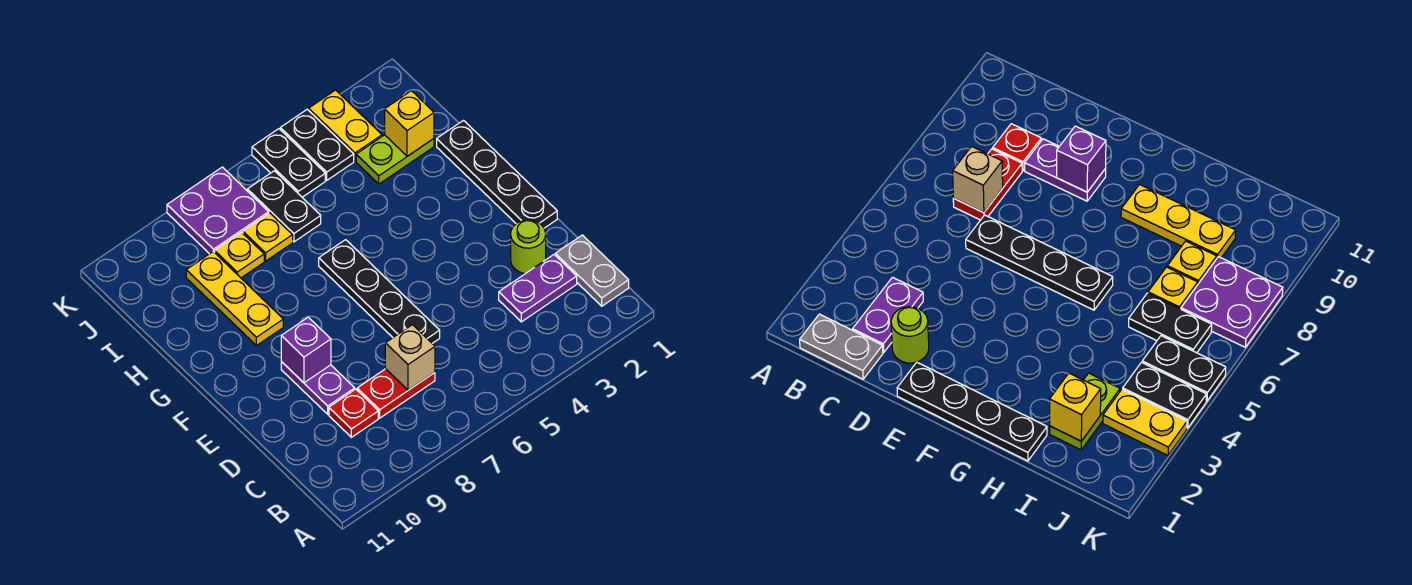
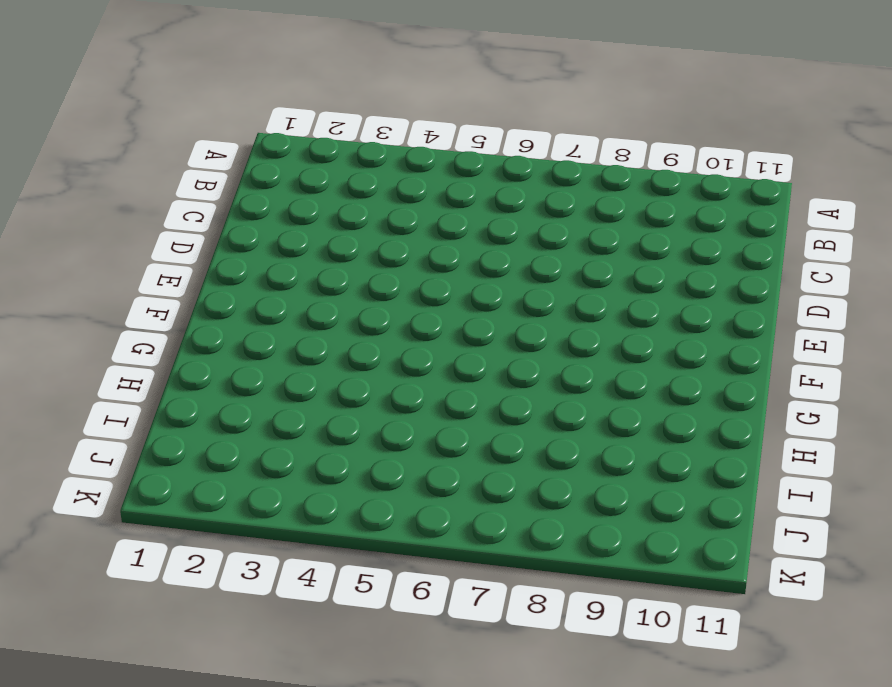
none -> grey plate B1:C1 level 1
none -> purple plate C2:C3 level 1
none -> red plate C7:C8 level 1

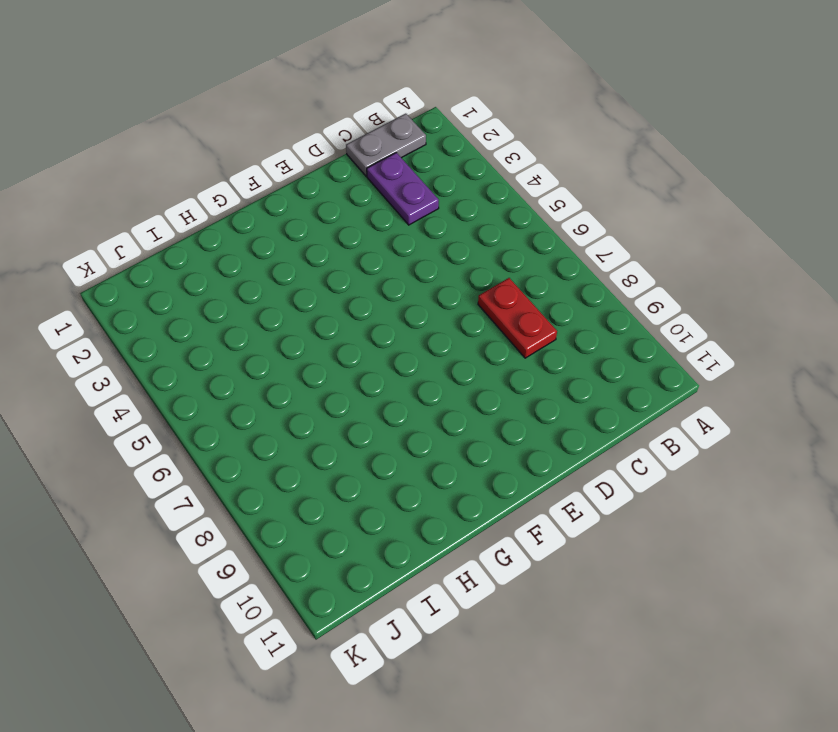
none -> red plate C9 level 1
none -> lime round brick D2 level 1
none -> black plate D6:G6 level 1

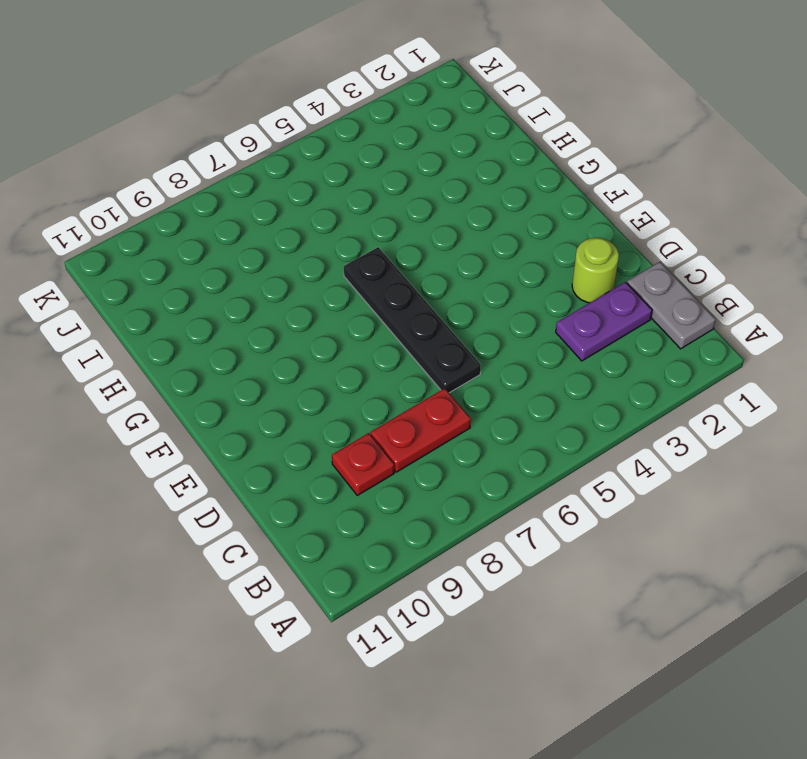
none -> purple plate D9:E9 level 1
none -> black plate E1:H1 level 1
none -> yellow plate G9:I9 level 1

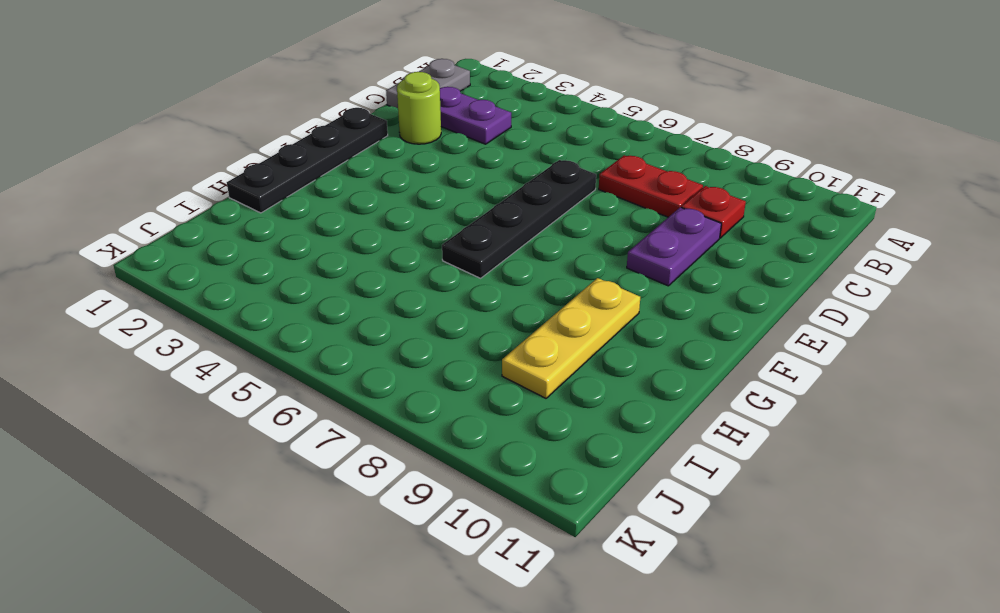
none -> lime plate I2:I3 level 1
none -> black plate I6:J6 level 1
none -> yellow plate I7 level 1

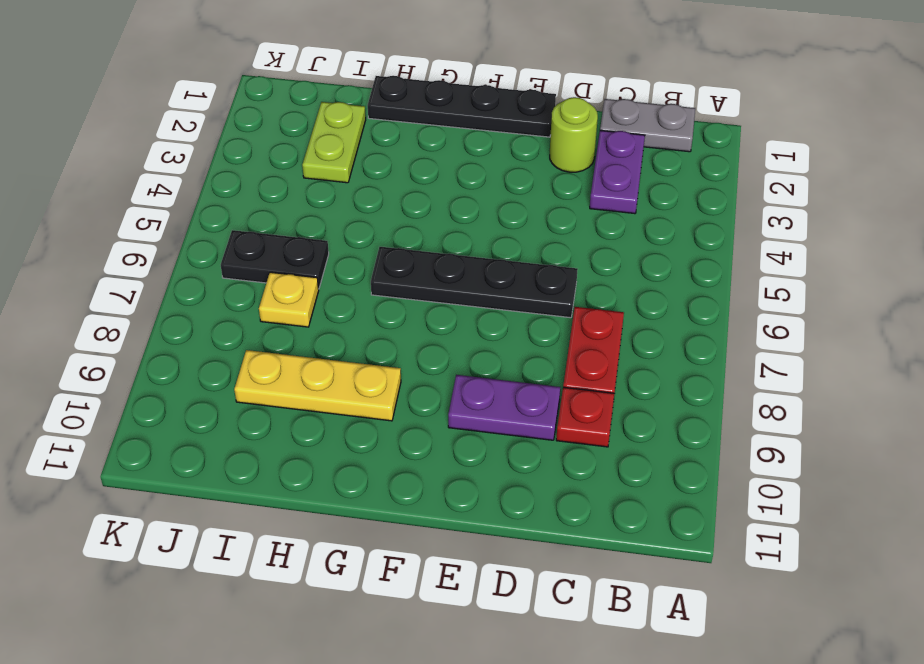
none -> yellow plate I8 level 1
none -> yellow plate J3:K3 level 1
none -> black plate J4:K4 level 1

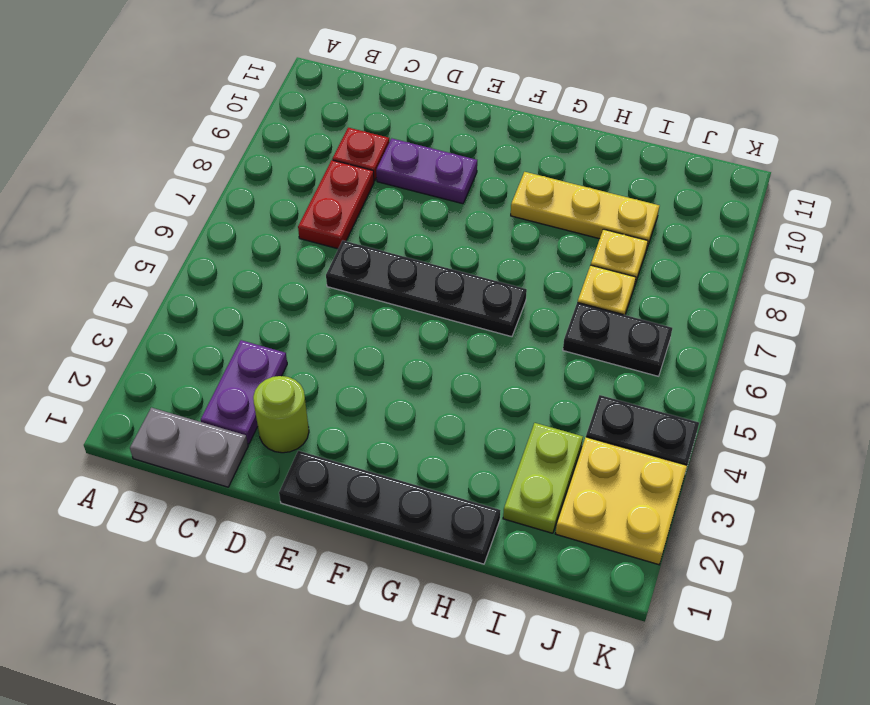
yellow plate J2:K3 level 1 -> yellow plate J3:K3 level 1
none -> black plate J5:K5 level 1
none -> purple plate J7:K8 level 1
none -> tan brick C7 level 2

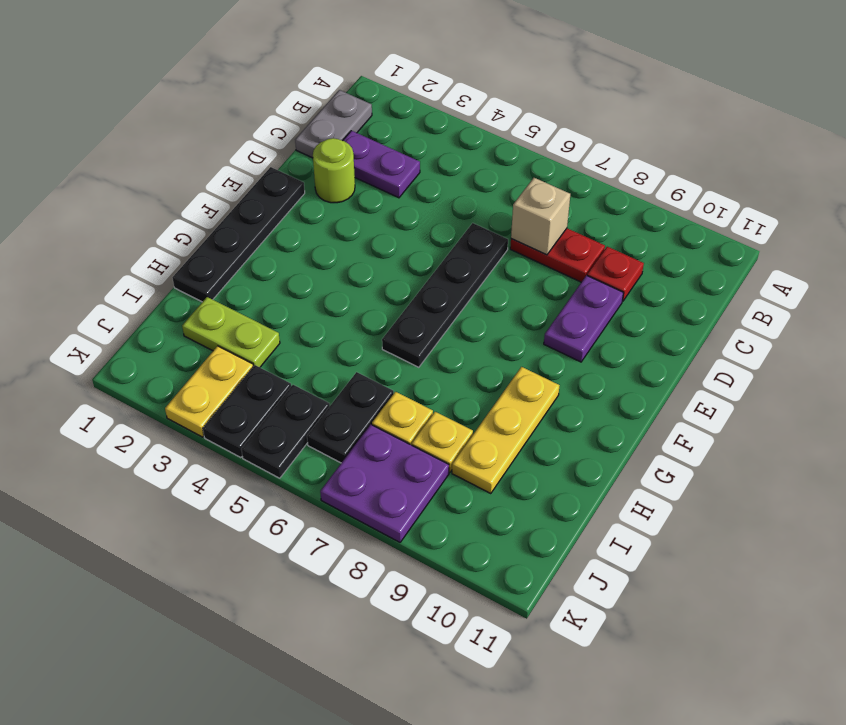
none -> purple brick E9 level 2
none -> yellow brick I2 level 2

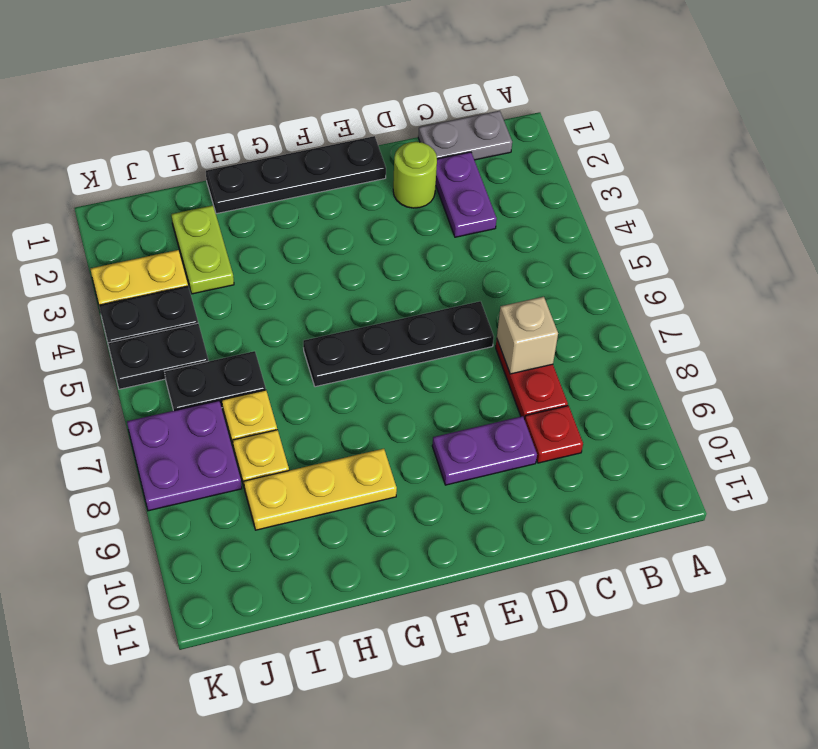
none -> purple brick E9 level 2
none -> yellow brick I2 level 2

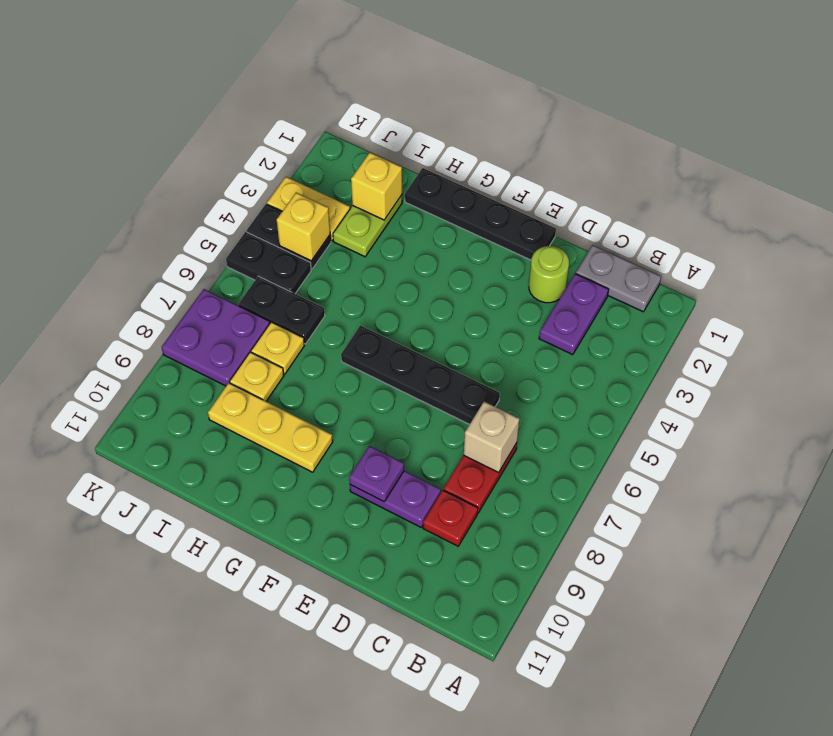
purple plate E9 level 2 -> purple brick E9 level 2
yellow brick J4 level 2 -> none

